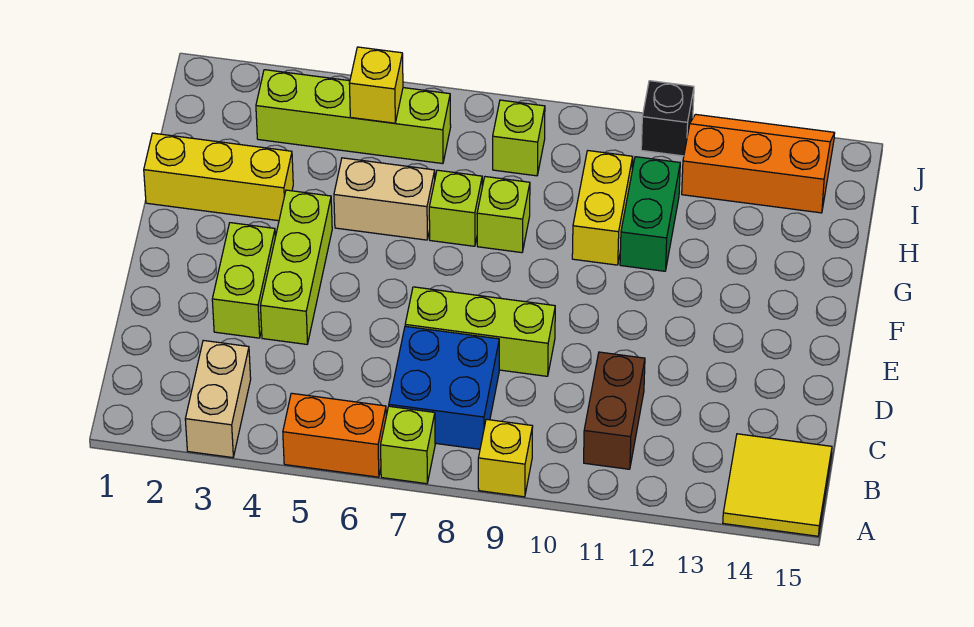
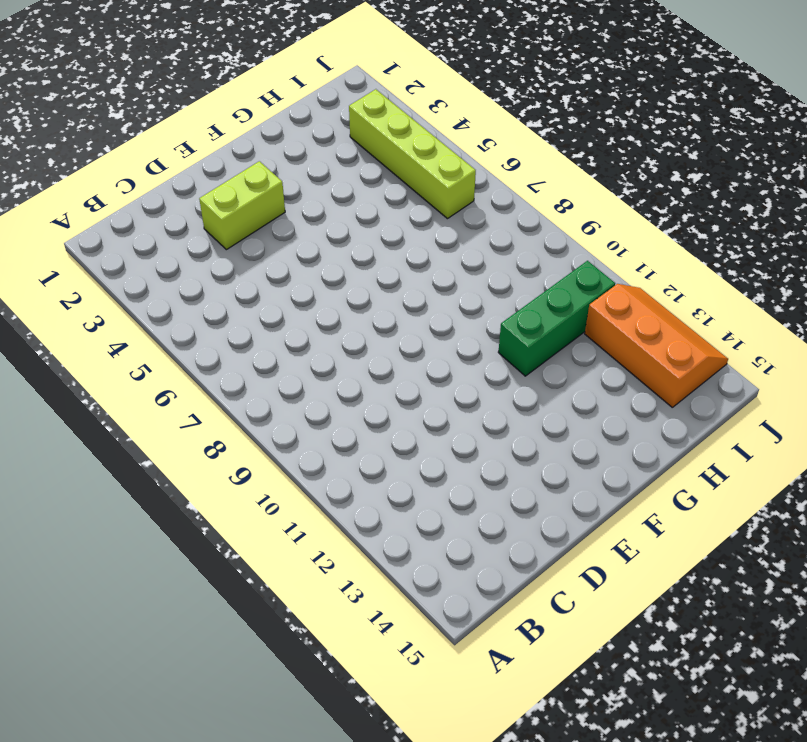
green brick G11:I11 level 1 -> green brick G11:H11 level 1
none -> tan brick A3:B3 level 1
none -> orange brick A5:A6 level 1
none -> lime brick A7 level 1

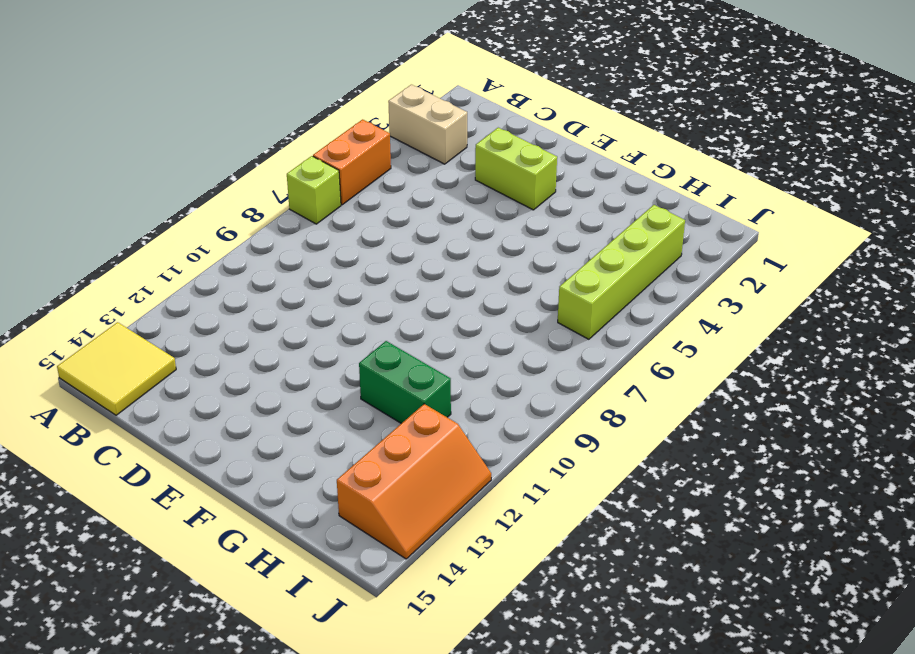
none -> yellow brick A9 level 1
none -> blue brick B7:C8 level 1
none -> brown brick B11:C11 level 1

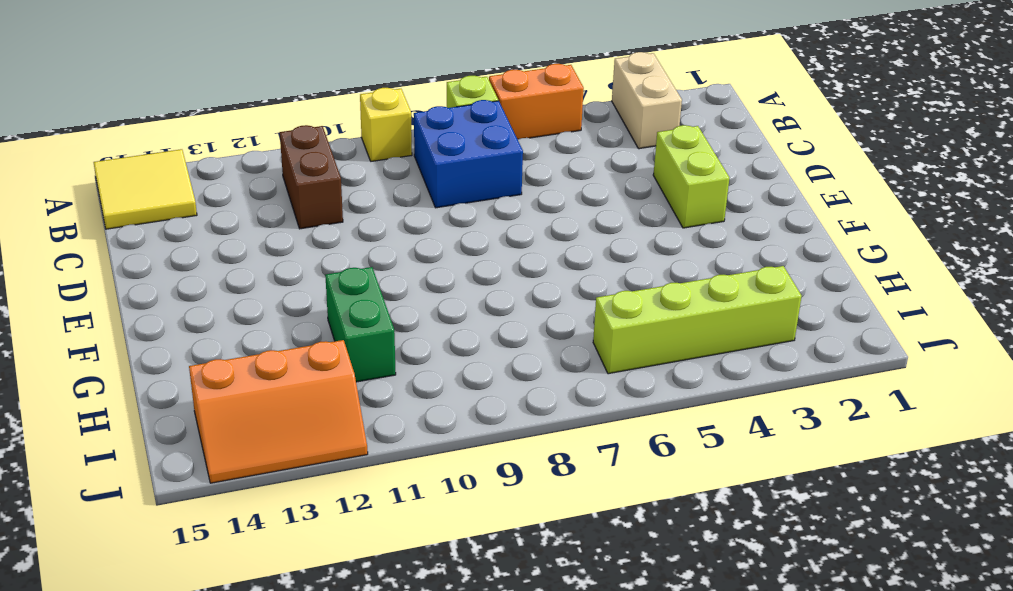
none -> lime brick D4:F4 level 1
none -> lime brick D7:D9 level 1
none -> yellow brick G1:G3 level 1

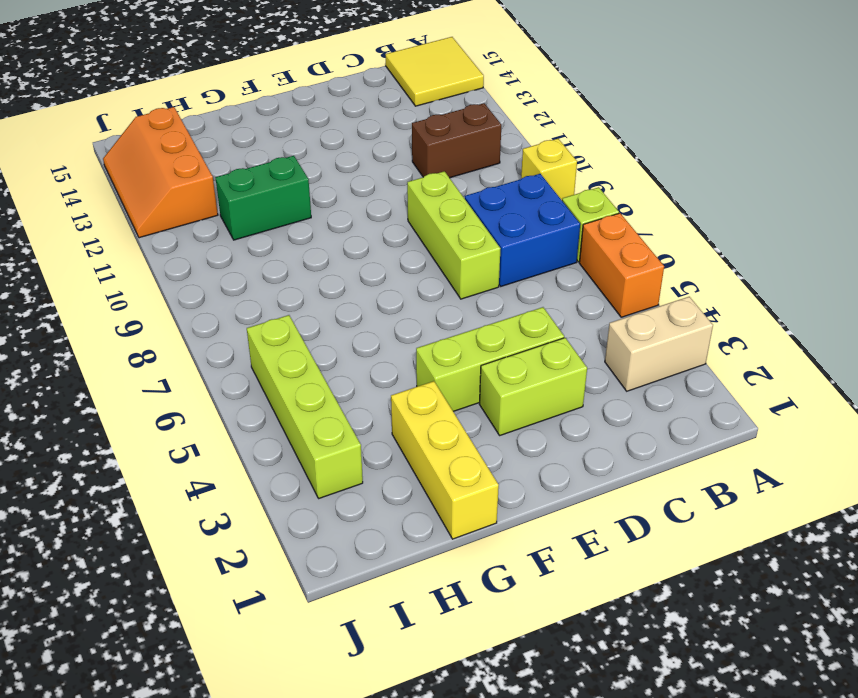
none -> tan brick G5:G6 level 1
none -> lime brick G7 level 1
none -> lime brick G8 level 1

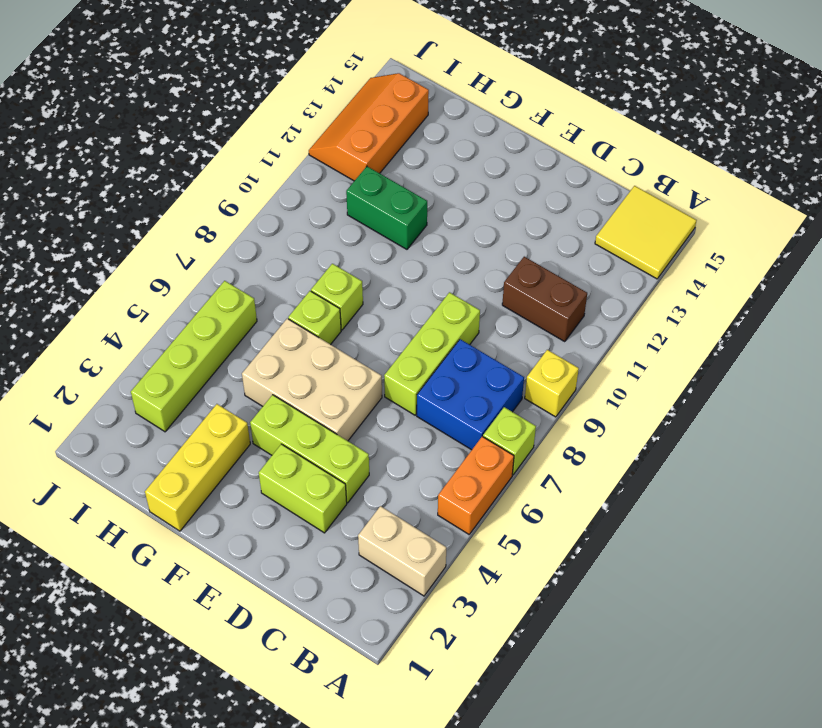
tan brick E5:G6 level 1 -> tan brick G5:G6 level 1
none -> yellow brick G10:H10 level 1
none -> lime brick I8 level 1
none -> black brick J11 level 1

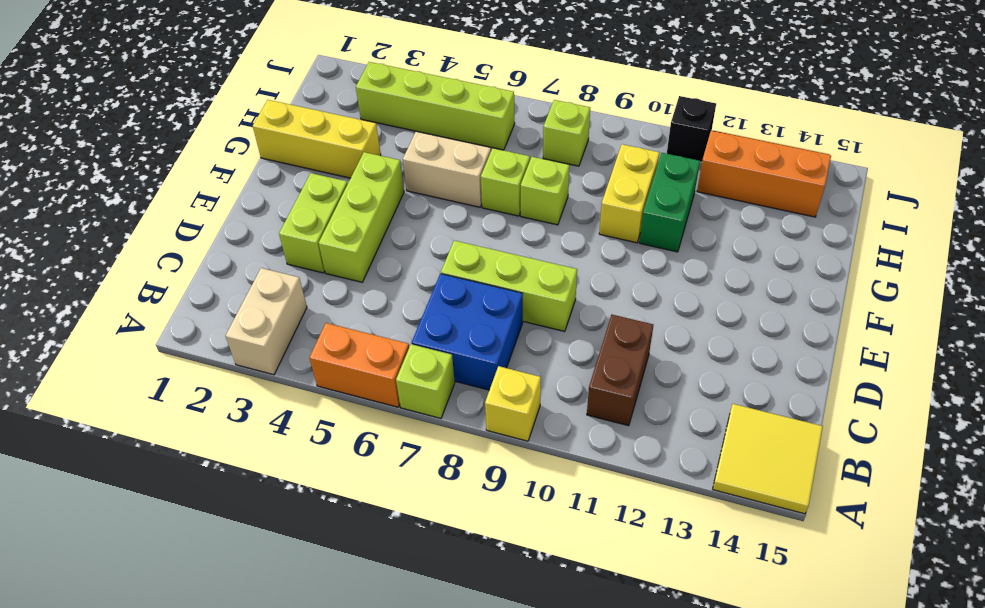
none -> yellow brick I5 level 2

